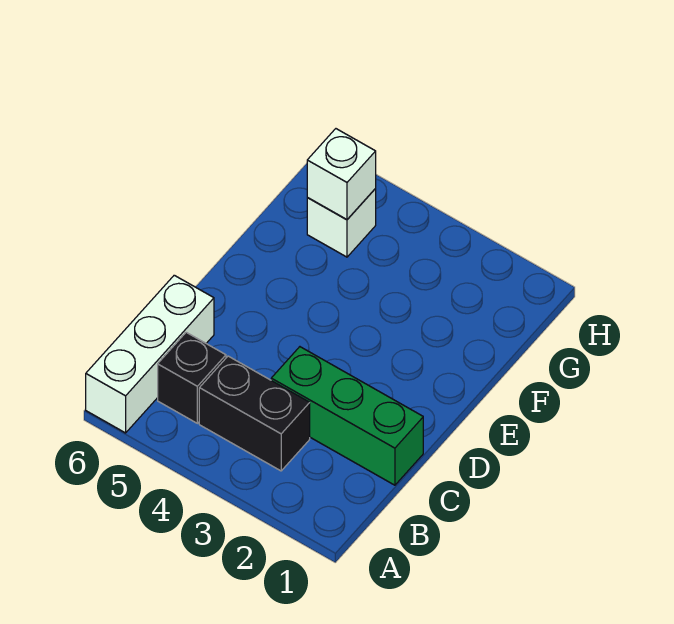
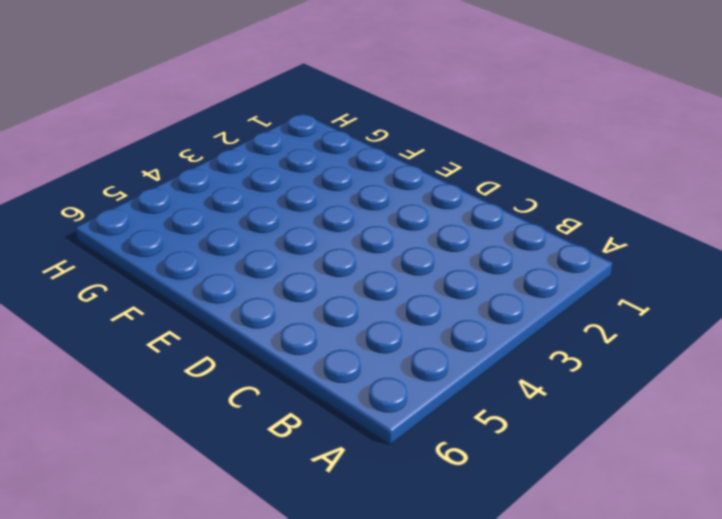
none -> white brick A6:C6 level 1
none -> black brick B3:B4 level 1

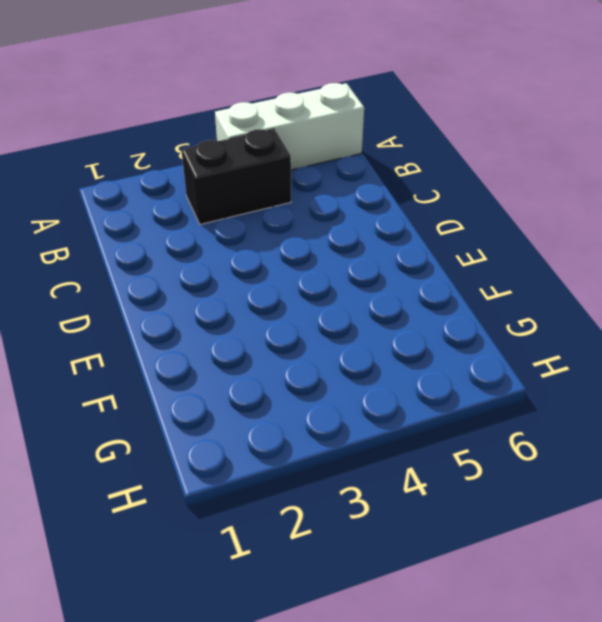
white brick A4:A6 level 1 -> white brick A6:C6 level 1
none -> black brick B5 level 1
none -> green brick C1:C3 level 1

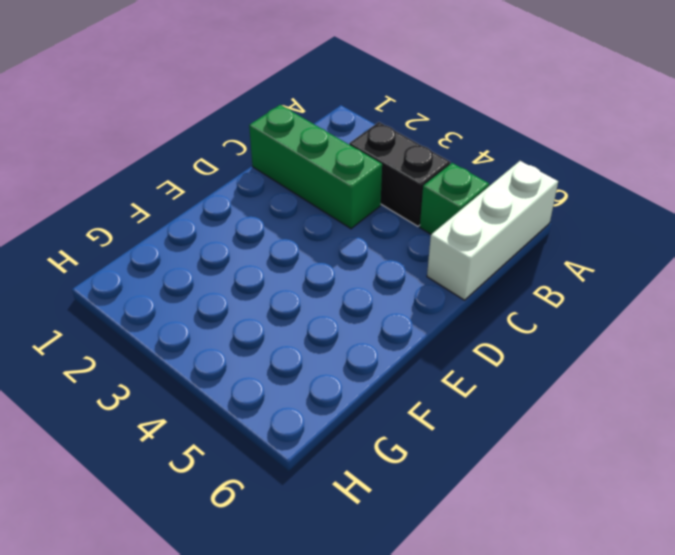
green brick B5 level 1 -> black brick B5 level 1
none -> white brick G5 level 1
none -> white brick G5 level 2

